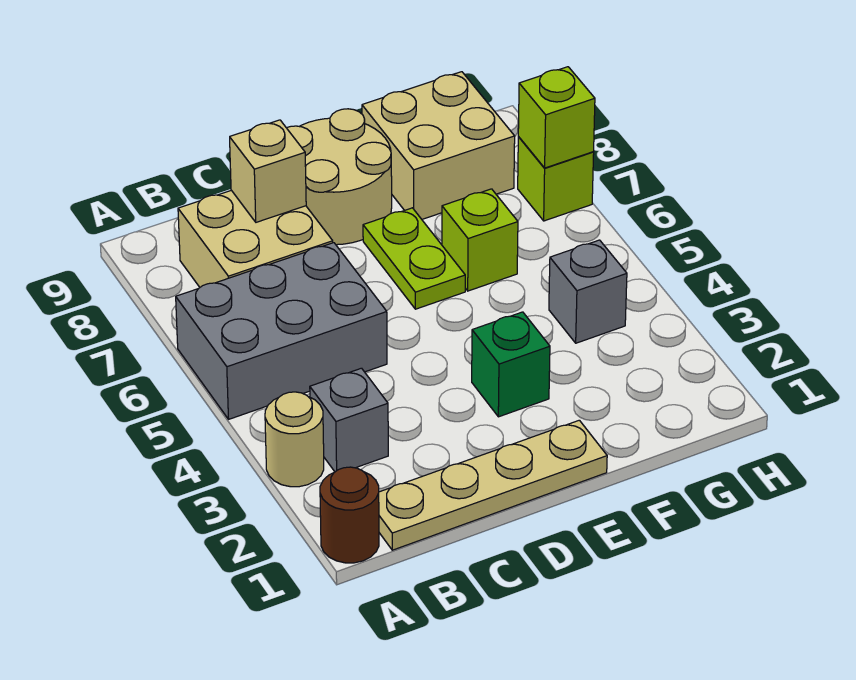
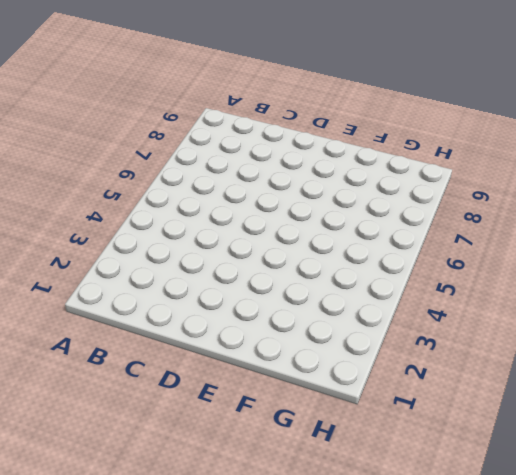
none -> brown round brick A1 level 1
none -> tan round brick A3 level 1
none -> grey brick A5:C6 level 1

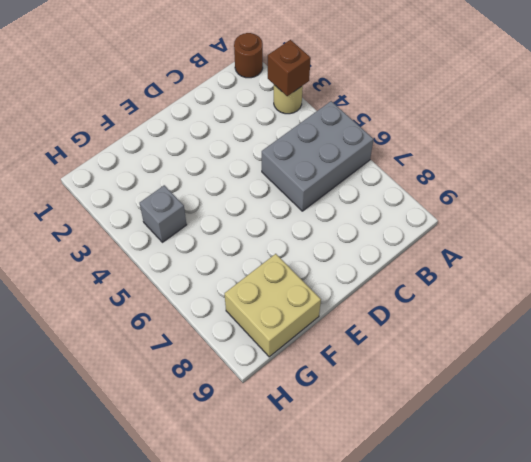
brown brick A3 level 2 -> none
none -> tan plate B1:E1 level 1
none -> grey brick B3 level 1
none -> tan brick B7:C8 level 1

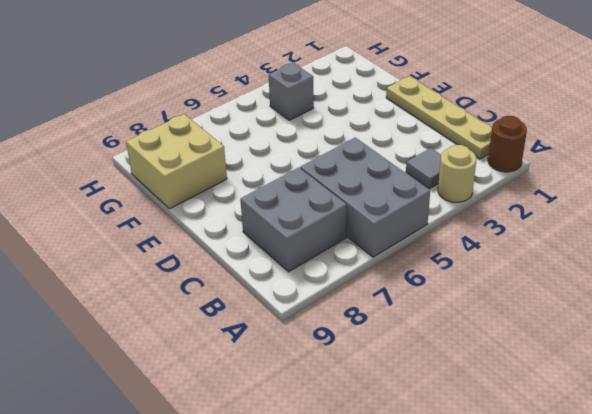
grey tile B3 level 1 -> grey brick B3 level 1
grey brick B7:C8 level 1 -> tan brick B7:C8 level 1
none -> tan round brick D8:E9 level 1
none -> green brick E3 level 1
none -> lime plate E6:E7 level 1

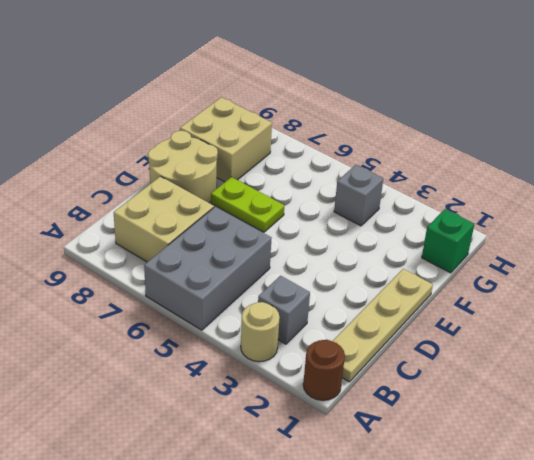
green brick G1 level 1 -> green brick E3 level 1
none -> lime brick F6 level 1
none -> lime brick H7 level 1
none -> tan brick C8 level 2

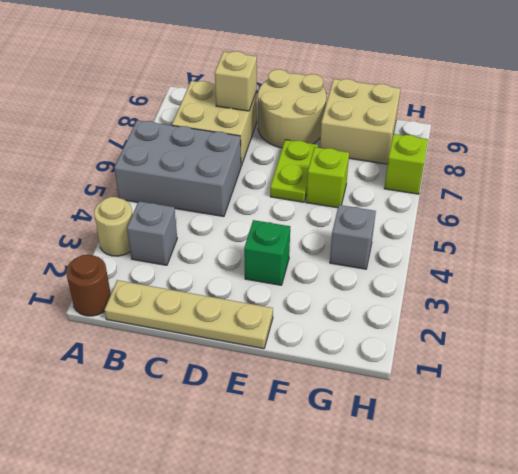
none -> lime brick H7 level 2

